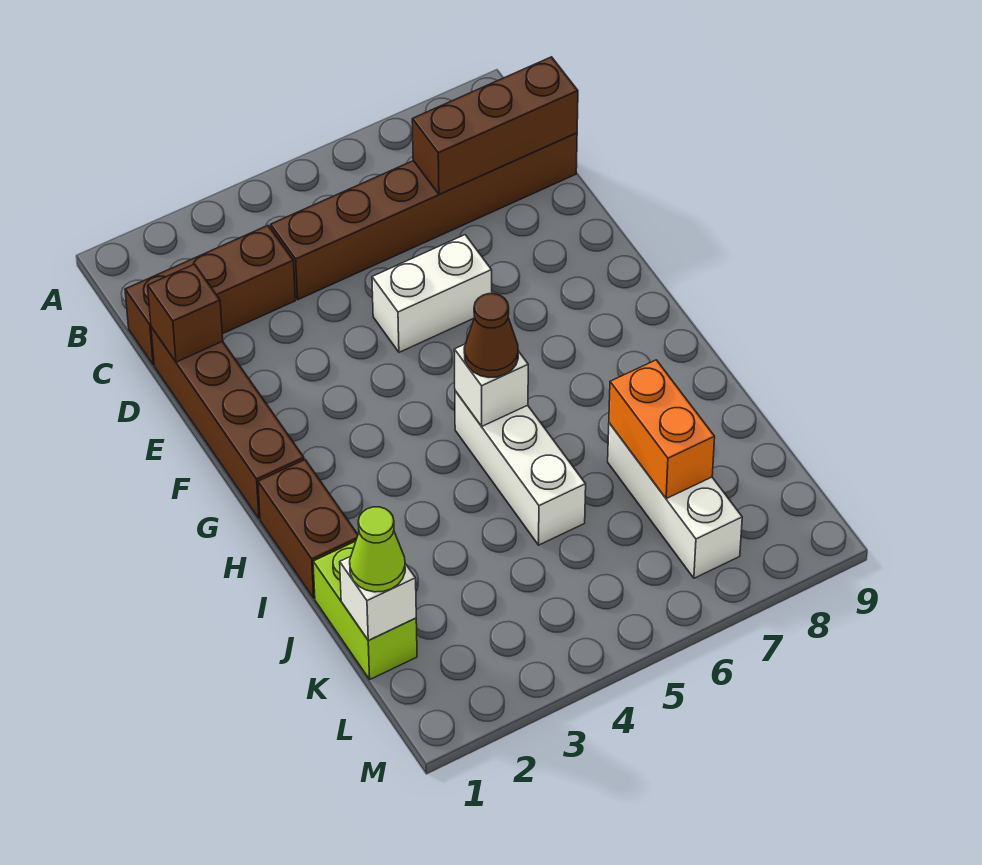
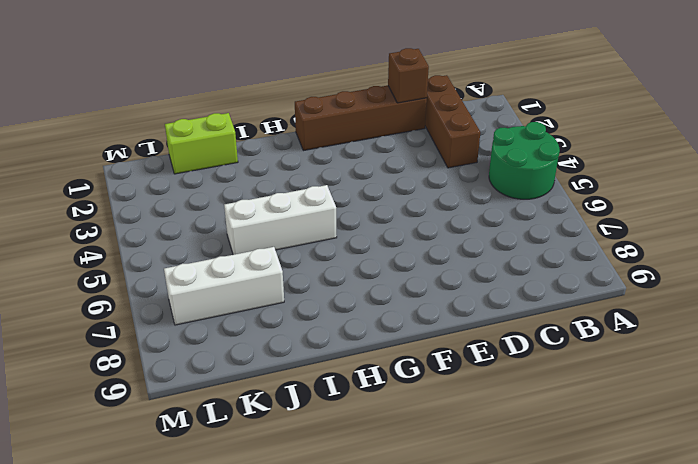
green round brick A4:B5 level 1 -> none
none -> brown brick C4:C9 level 1
none -> white brick E5:E6 level 1
none -> brown brick H1:I1 level 1

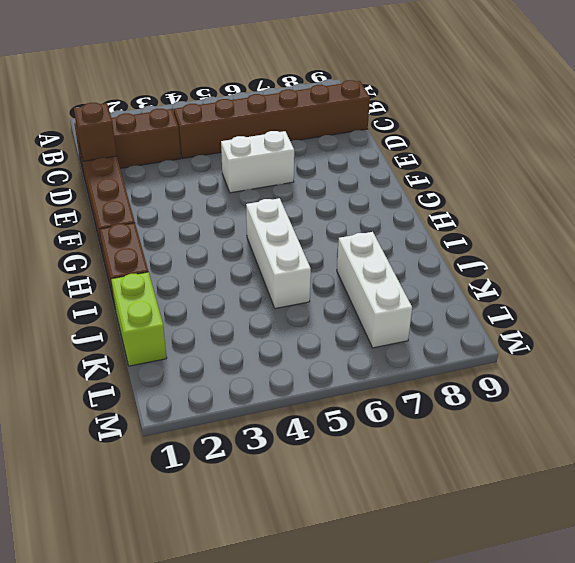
none -> brown brick C7:C9 level 2
none -> white brick H5 level 2
none -> orange brick J7:K7 level 2

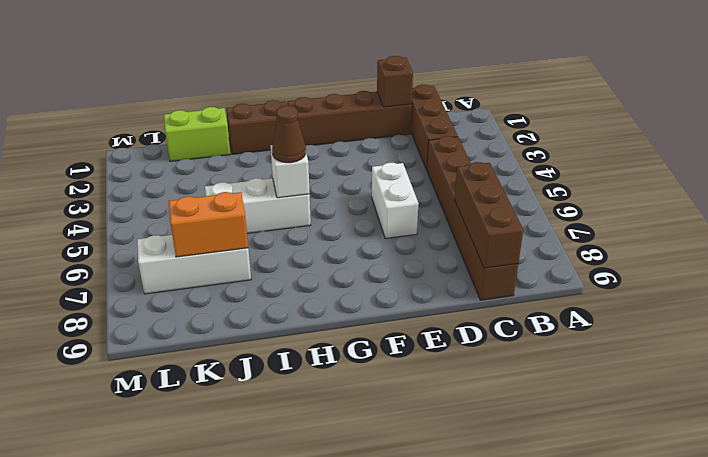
none -> white brick K1 level 2
none -> lime cone K1 level 3

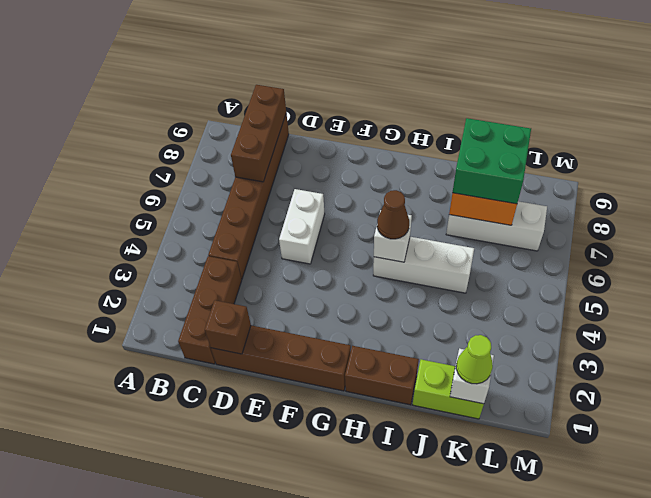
green brick J7:K8 level 3 -> none

